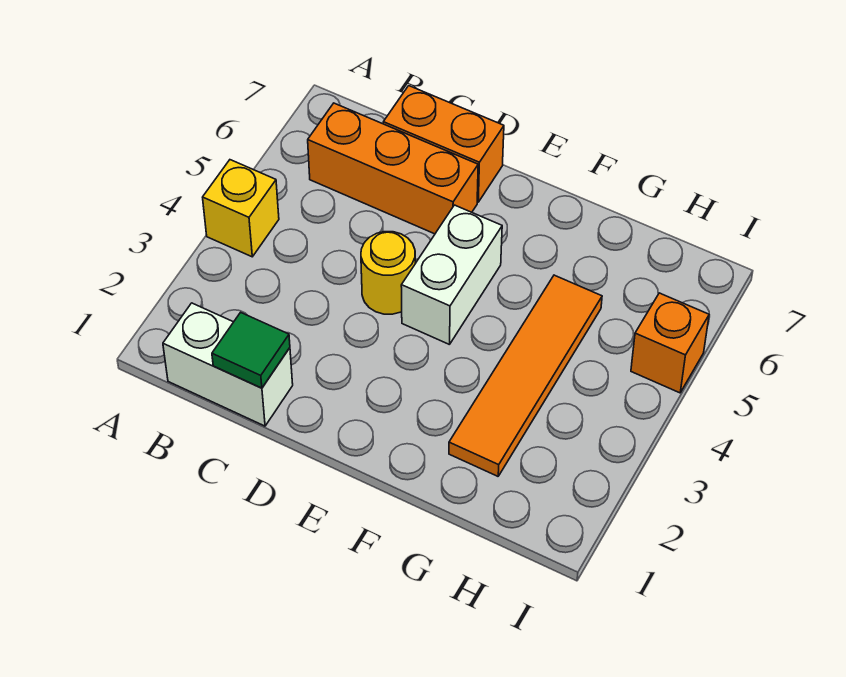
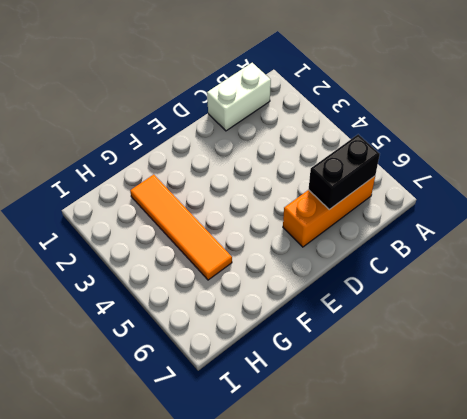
black brick B6:C6 level 2 -> none
none -> yellow brick A4 level 1
none -> orange brick C7:D7 level 1

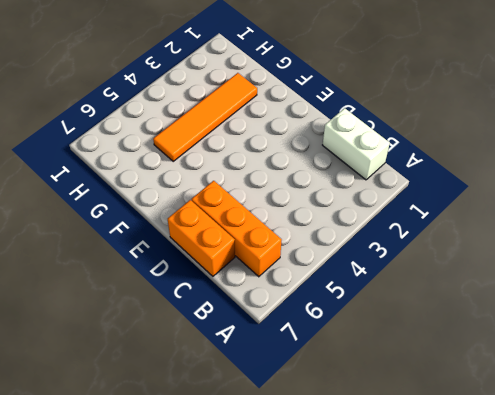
none -> yellow brick A4 level 1
none -> yellow round brick D4 level 1

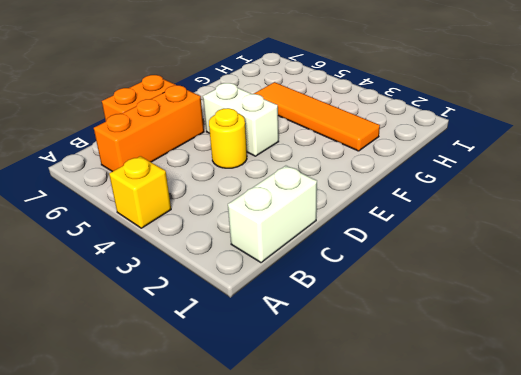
none -> orange brick I5 level 1
none -> green tile C1 level 2

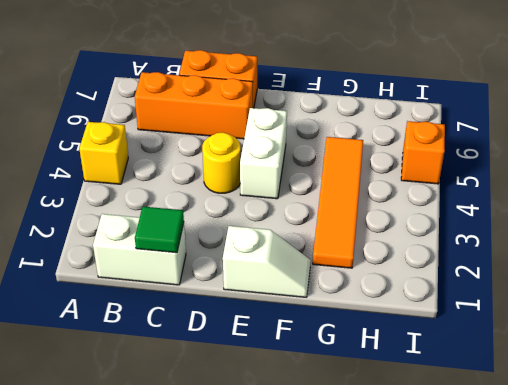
white slope E1:F1 level 1 top E -> none

